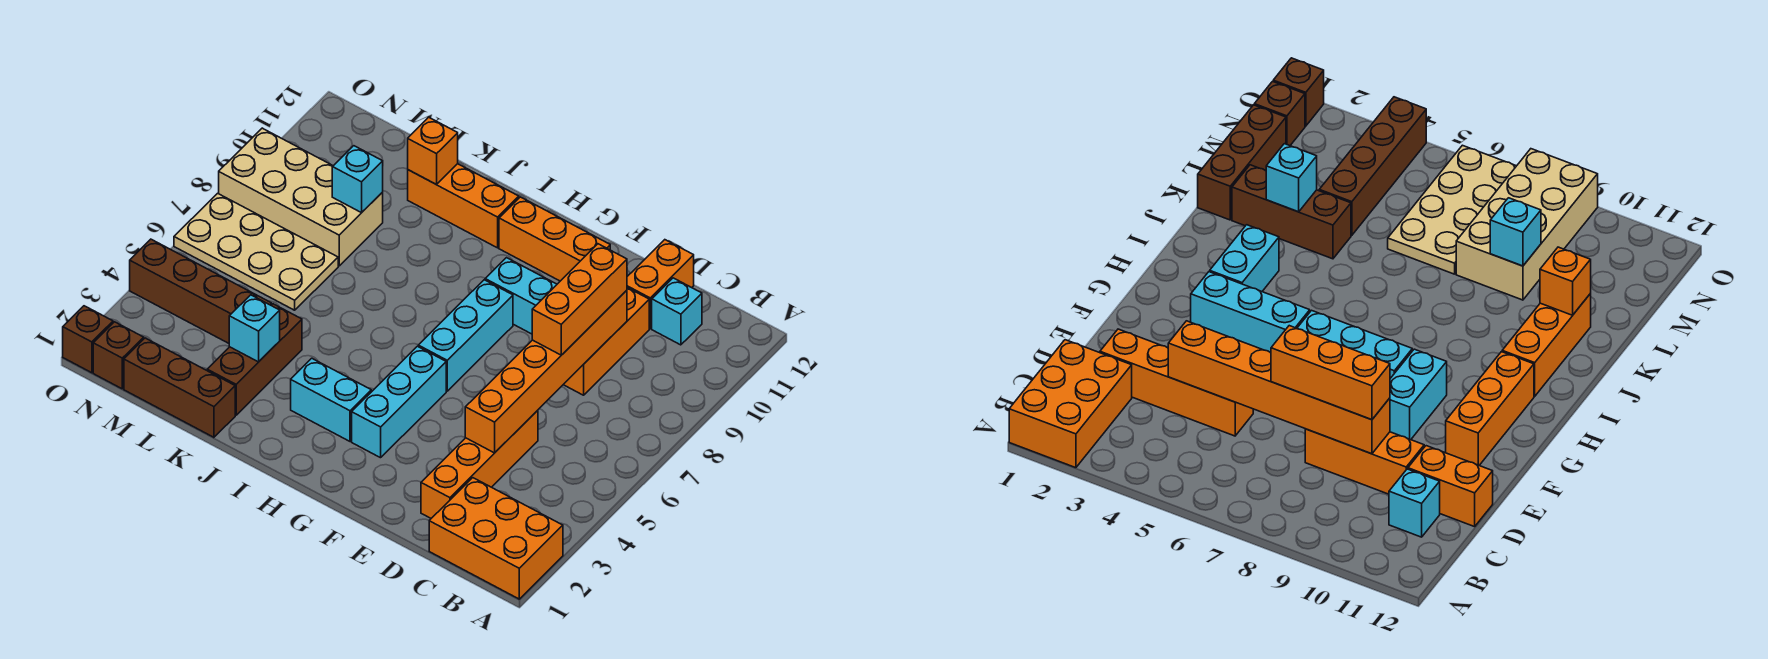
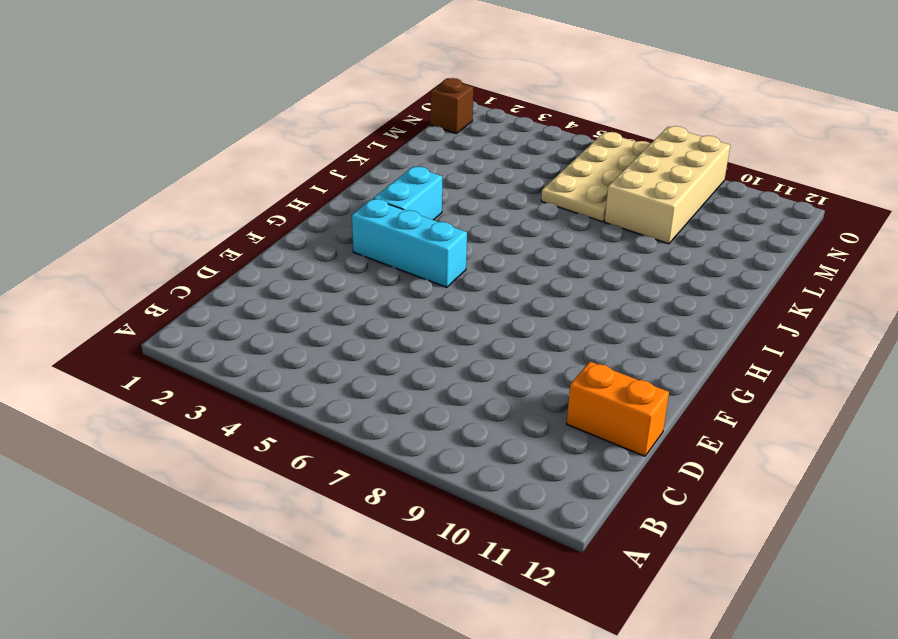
none -> orange brick A1:C2 level 1
none -> cyan brick C11 level 1
none -> orange brick D2:D5 level 1

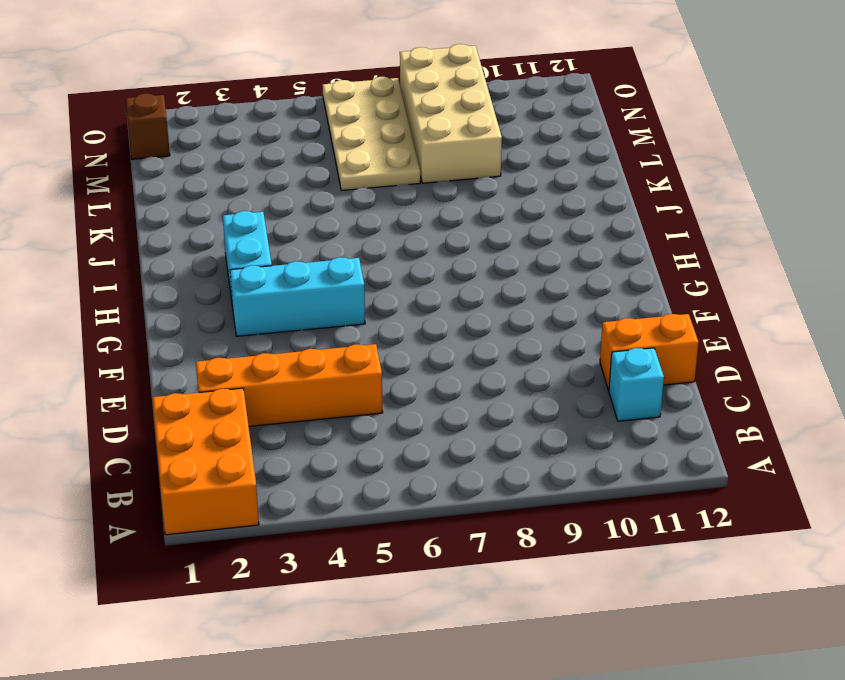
none -> orange brick D8:D10 level 1
none -> cyan brick F9:G9 level 1
none -> orange brick F11:H11 level 1

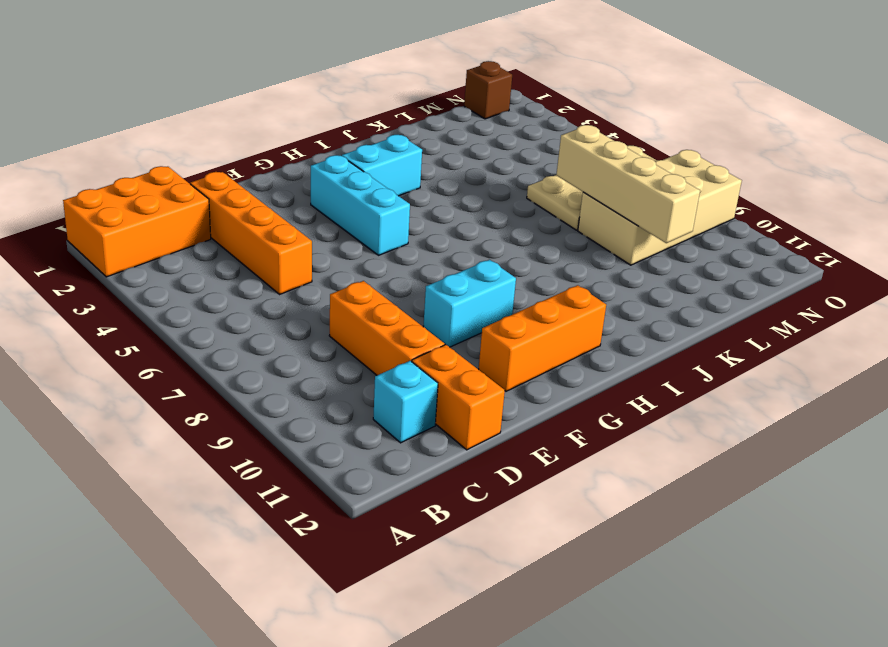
tan brick L7:L10 level 2 -> cyan brick L9 level 2
none -> cyan brick G6:G8 level 1
none -> orange brick I11:K11 level 1
none -> brown brick K1:M1 level 1

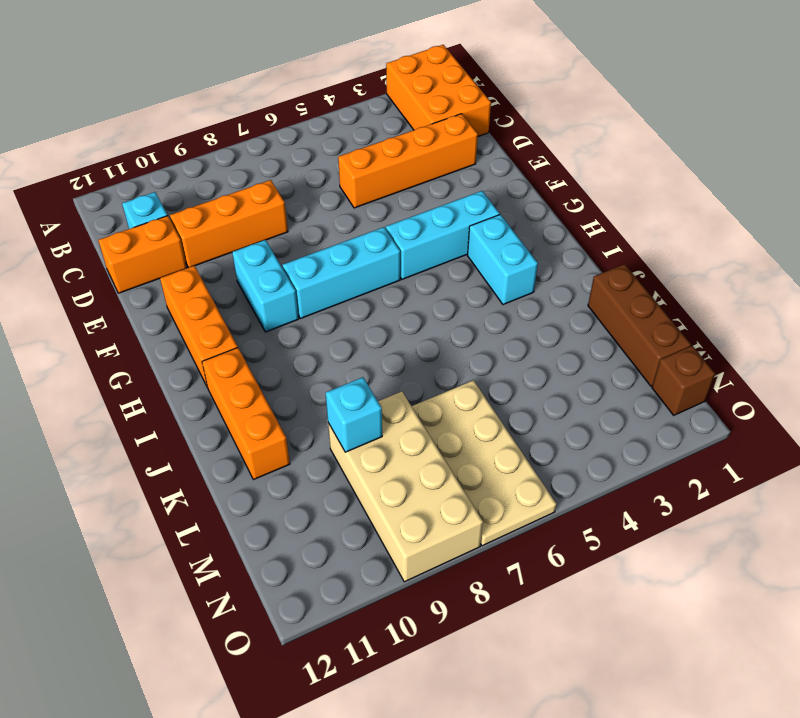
none -> brown brick K2:K4 level 1
none -> brown brick L4:O4 level 1
none -> brown brick O1 level 1

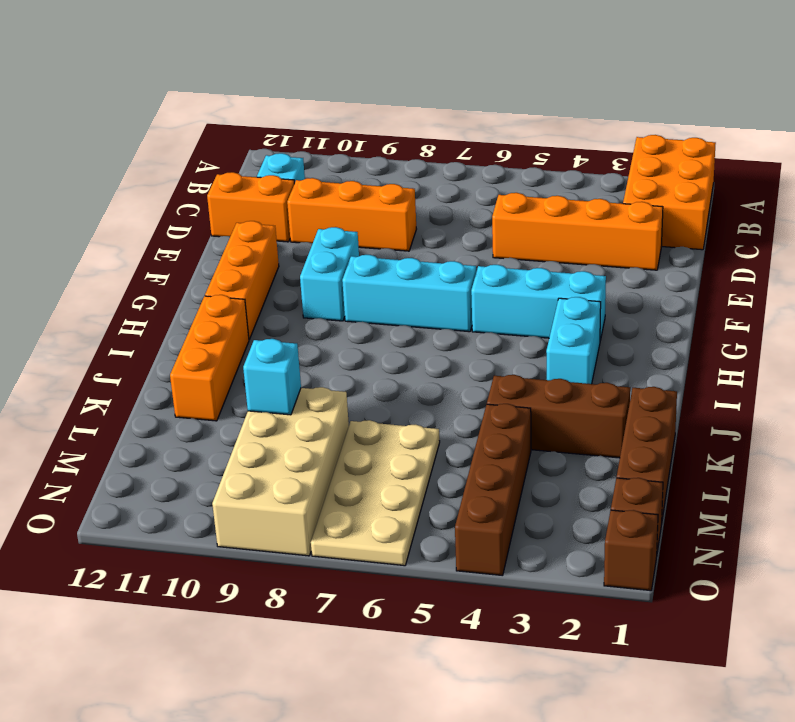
none -> orange brick D4:D9 level 2
none -> cyan brick K3 level 2
none -> orange brick K11 level 2

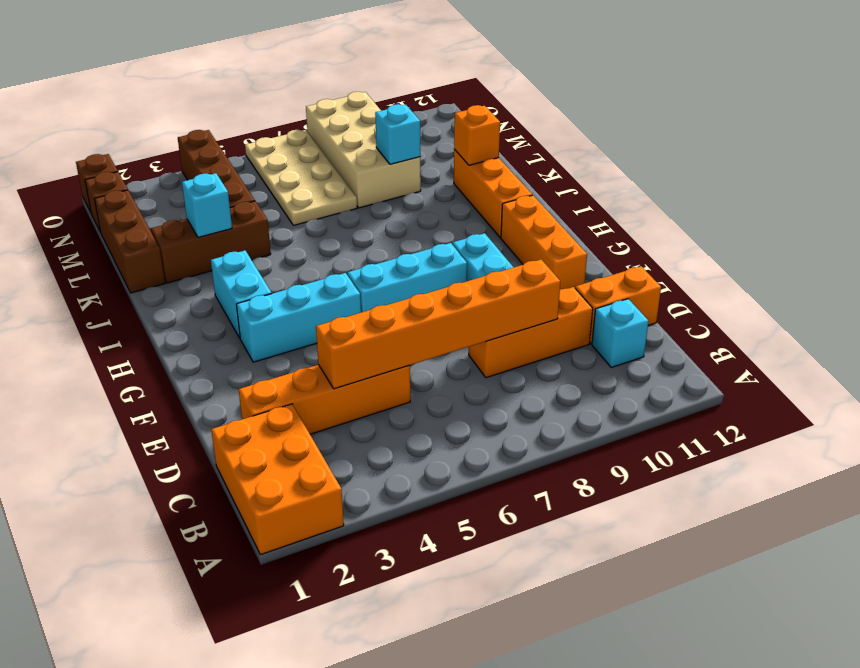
none -> orange brick D7:D9 level 3

